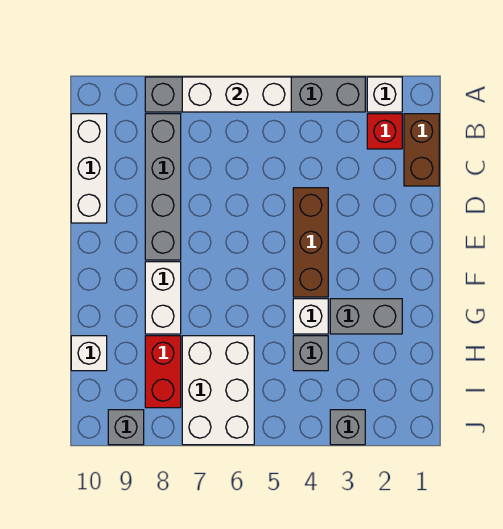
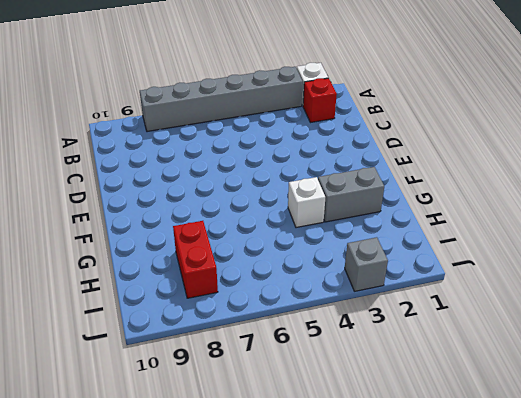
none -> brown brick B1:C1 level 1
none -> grey brick B8:E8 level 1
none -> white brick B10:D10 level 1

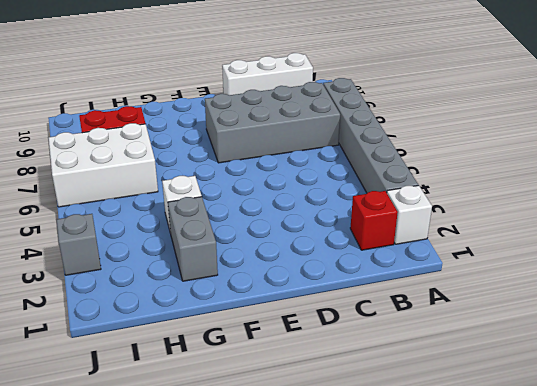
grey brick B7:E8 level 1 -> grey brick B8:E8 level 1
none -> brown brick B1:C1 level 1
none -> brown brick D4:F4 level 1
none -> white brick F8:G8 level 1

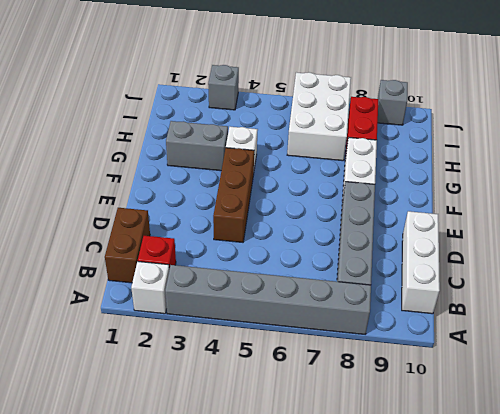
none -> grey brick H4 level 1
none -> white brick H10 level 1
none -> white brick A5:A7 level 2

